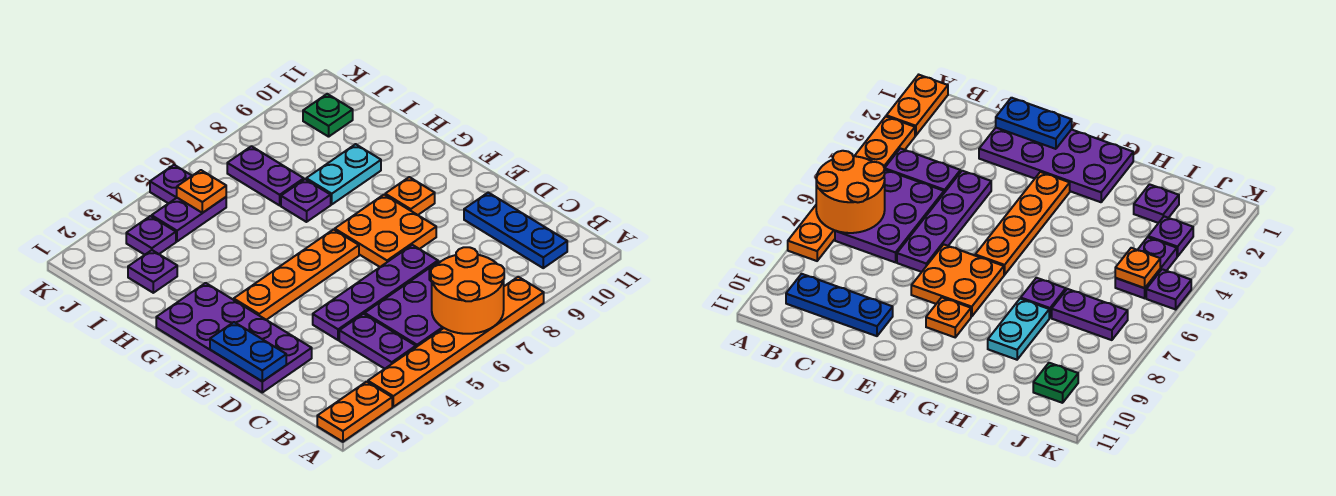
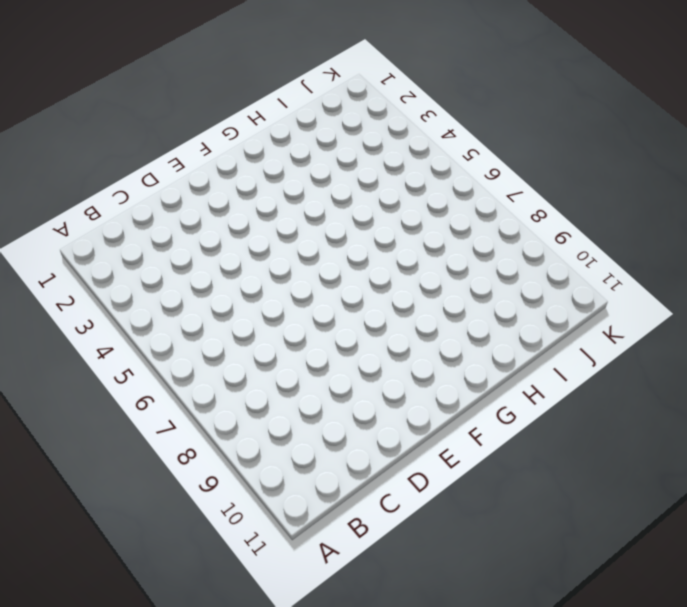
none -> orange plate A1:A2 level 1
none -> orange plate A3:A8 level 1
none -> purple plate B4:C4 level 1

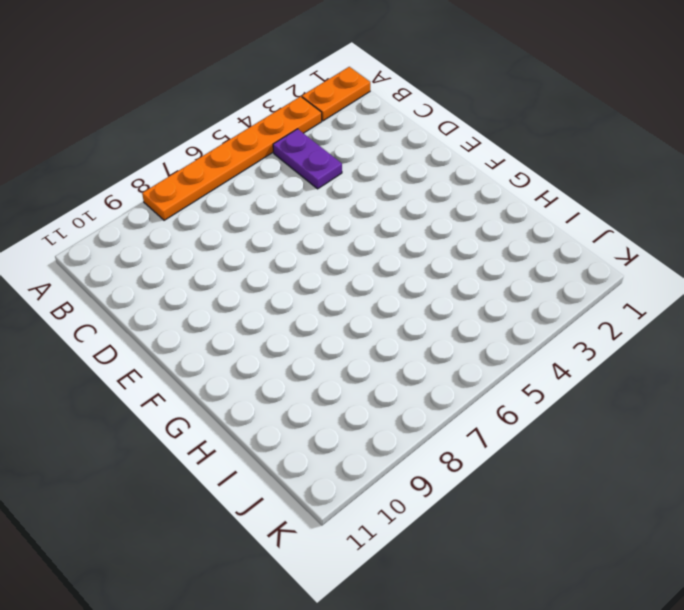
none -> purple plate B5:C7 level 1
none -> blue plate B10:D10 level 1
none -> purple plate D1:G2 level 1

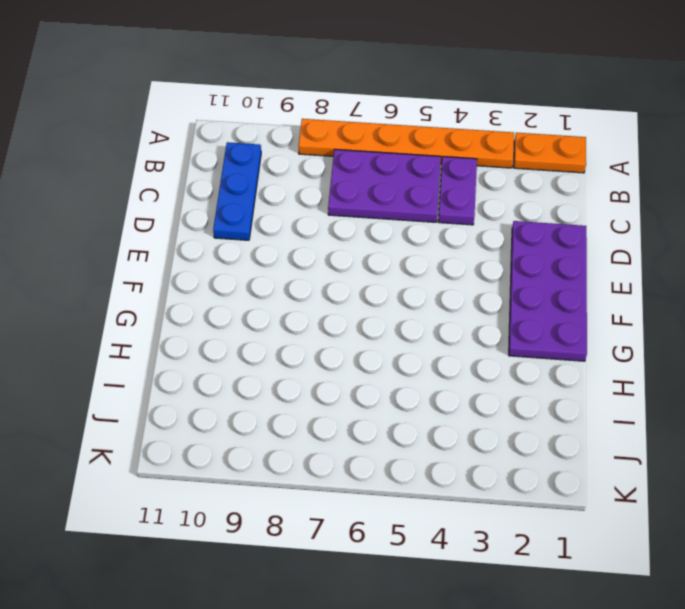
none -> purple plate D4:D7 level 1
none -> orange plate E7:F8 level 1
none -> orange plate F3:F6 level 1

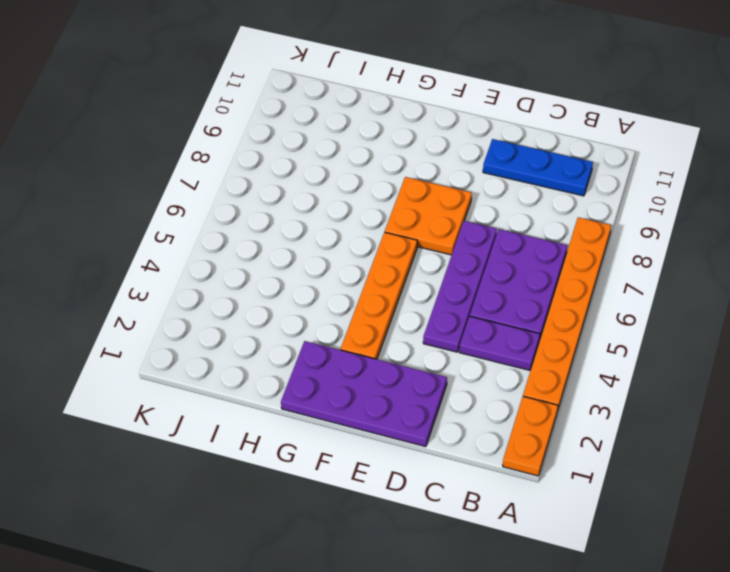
none -> orange plate F9 level 1
none -> purple plate H7 level 1
none -> cyan plate H8:H9 level 1

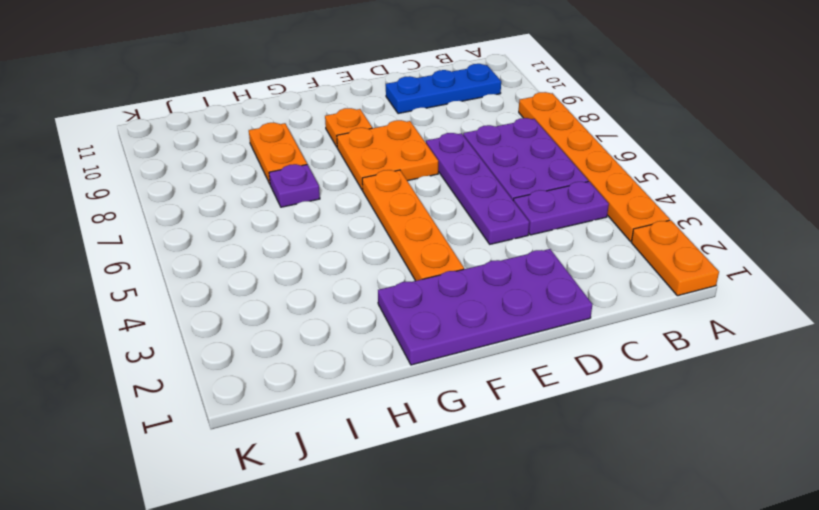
orange plate H8:H9 level 1 -> cyan plate H8:H9 level 1
none -> purple plate I2 level 1
none -> purple plate I7:J7 level 1
none -> purple plate J3 level 1

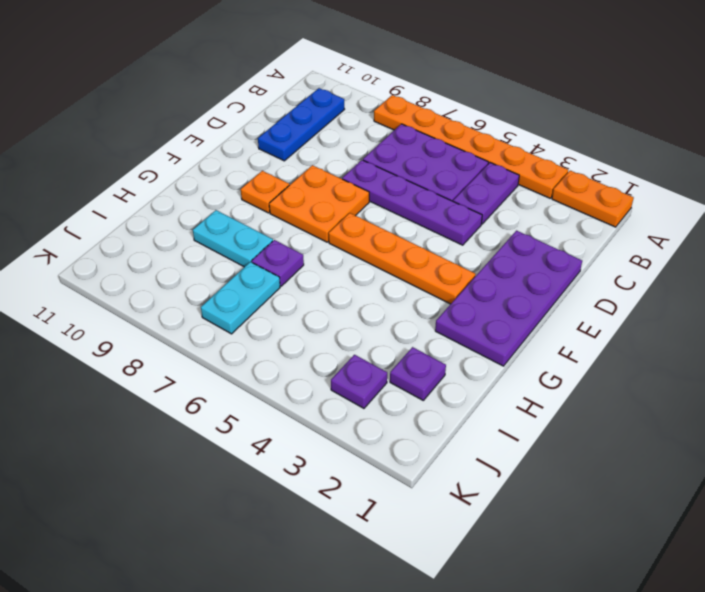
cyan plate I7:J7 level 1 -> purple plate I7:J7 level 1
none -> purple plate J4:J5 level 1
none -> green plate J10 level 1
none -> purple plate K5 level 1

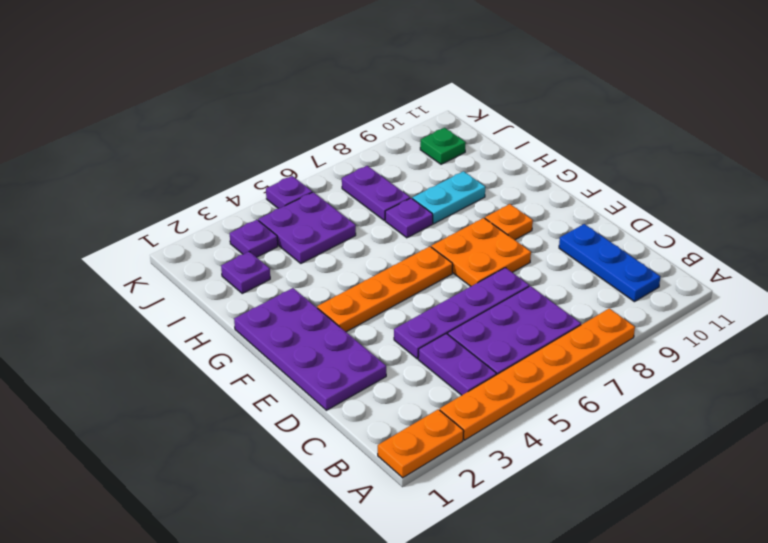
purple plate I4:J5 level 1 -> purple plate J4:J5 level 1
none -> orange round brick A6:B7 level 2
none -> blue plate D1:E1 level 2
none -> orange plate J5 level 2

